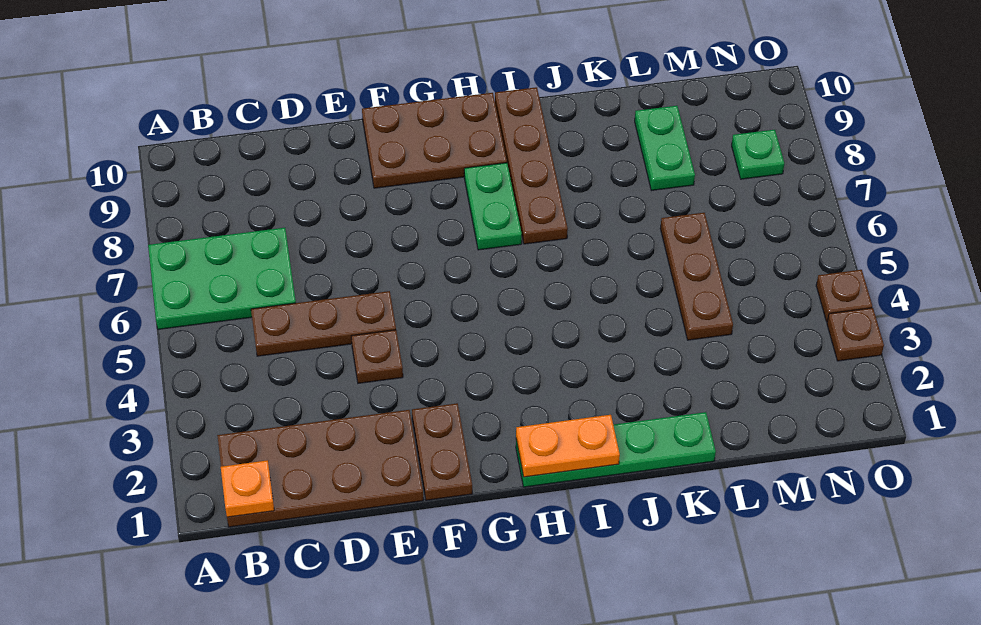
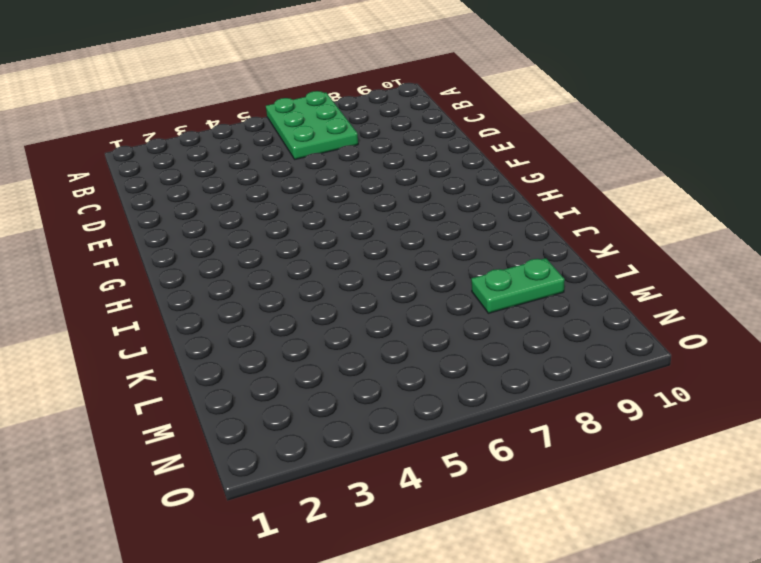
none -> brown plate B1:E2 level 1
none -> brown plate C5:E5 level 1
none -> brown plate E4 level 1

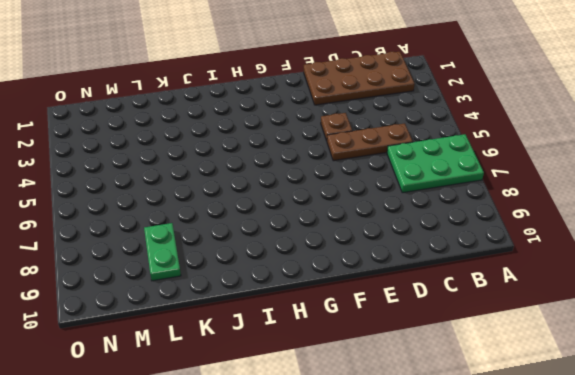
none -> brown plate F1:F2 level 1
none -> brown plate F9:H10 level 1
none -> green plate H1:K1 level 1

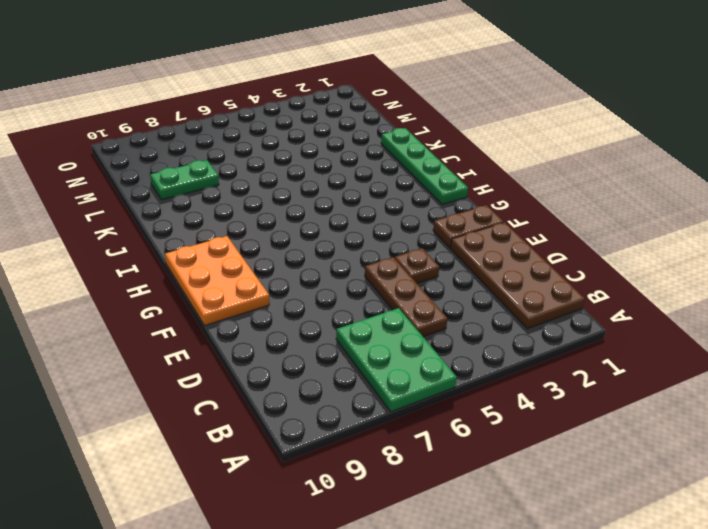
orange plate F9:H10 level 1 -> brown plate F9:H10 level 1
none -> green plate H7:H8 level 1
none -> brown plate I7:I10 level 1
none -> brown plate L4:L6 level 1

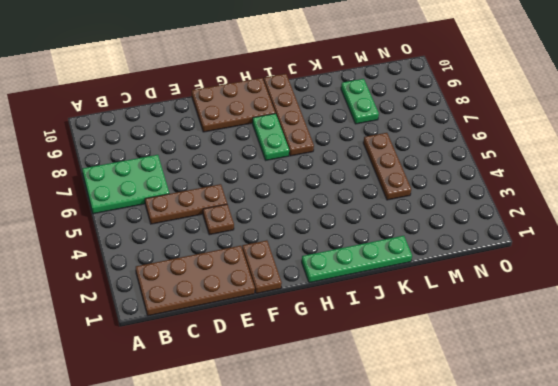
none -> green plate N8 level 1
none -> brown plate O3 level 1
none -> brown plate O4 level 1

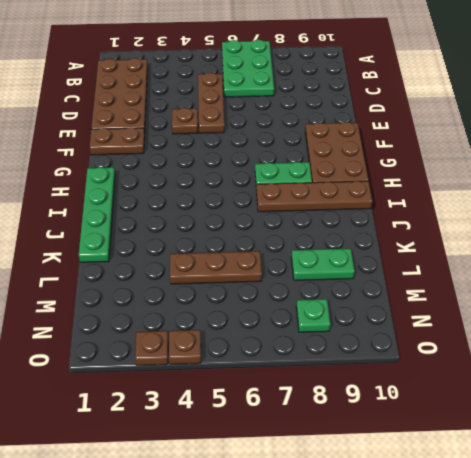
none -> orange plate B1 level 2
none -> orange plate H1:I1 level 2

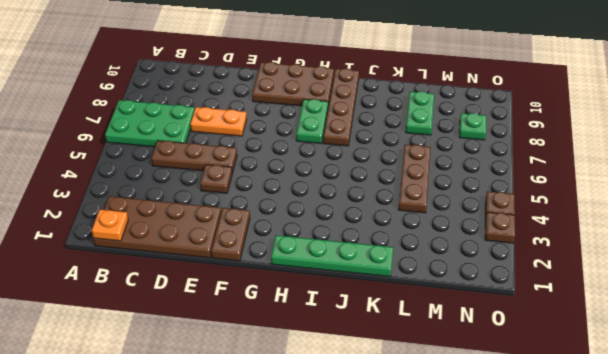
orange plate D7:E7 level 1 -> orange plate H1:I1 level 2

